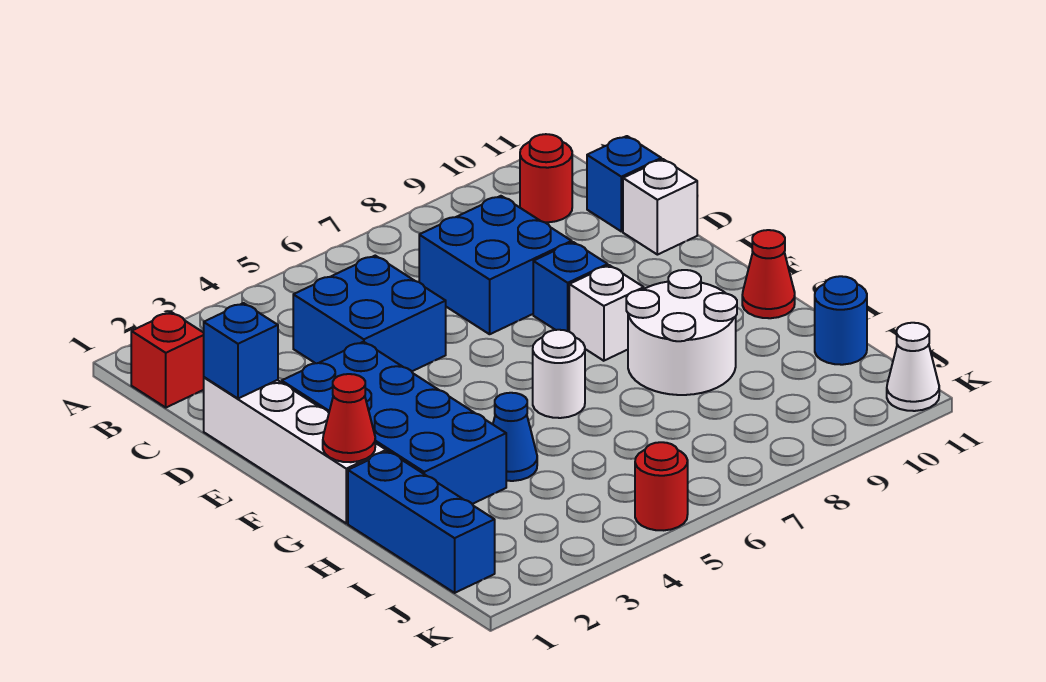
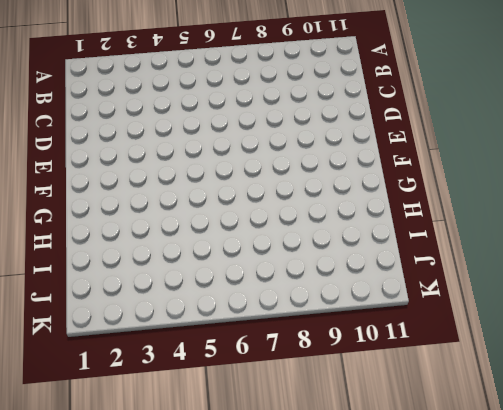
none -> red brick B1 level 1
none -> red round brick B10 level 1
none -> blue brick C4:D5 level 1

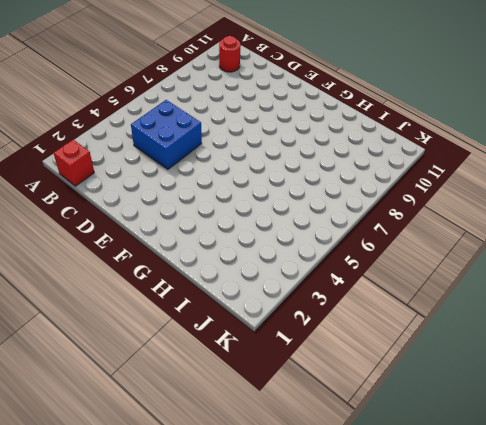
none -> blue brick C7:D8 level 1
none -> blue brick C11 level 1
none -> white brick D1:G1 level 1

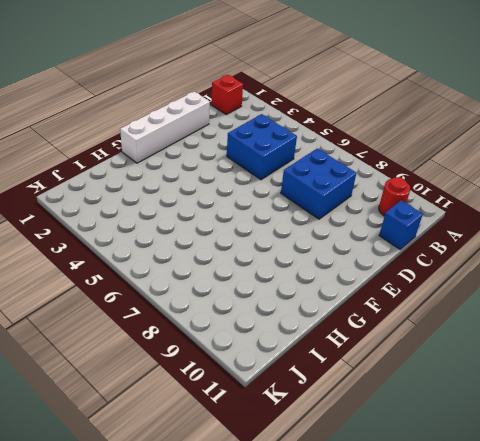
none -> white brick D11 level 1
none -> blue brick E2:H3 level 1
none -> blue brick E8 level 1

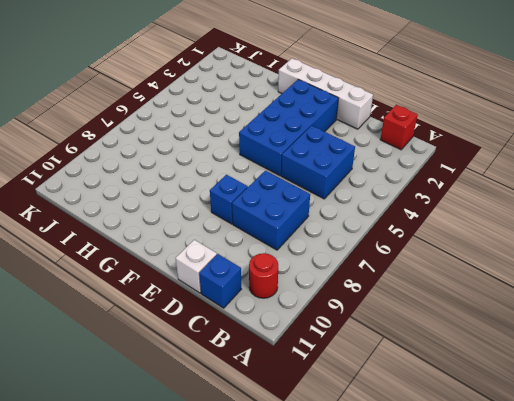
blue brick E2:F5 level 1 -> blue brick E2:H3 level 1
none -> white brick F8 level 1
none -> white round brick G6 level 1
none -> white round brick G8:H9 level 1

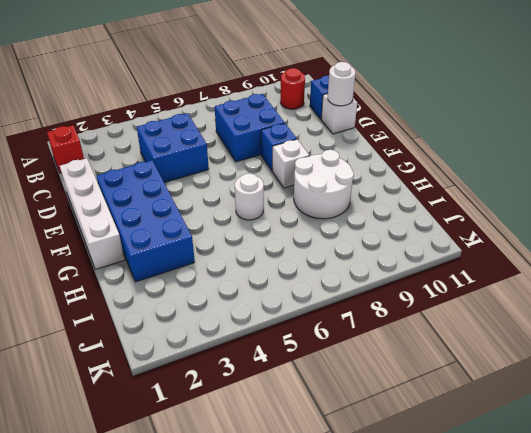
white round brick D11 level 2 -> none
none -> red cone G11 level 1
none -> blue brick H1:J1 level 1
none -> blue cone H4 level 1

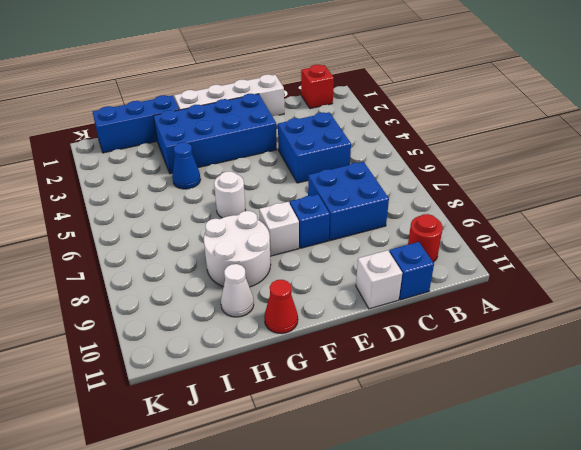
white cone H10 level 1 -> white cone K11 level 1
none -> blue round brick I11 level 1
none -> red round brick K5 level 1
none -> blue brick D1 level 2

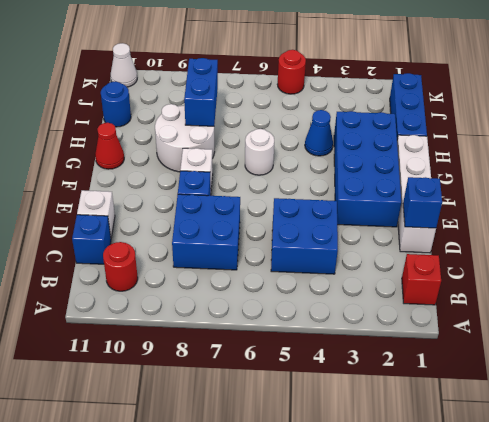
blue brick H8:I8 level 2 -> none
none -> red cone G1 level 2

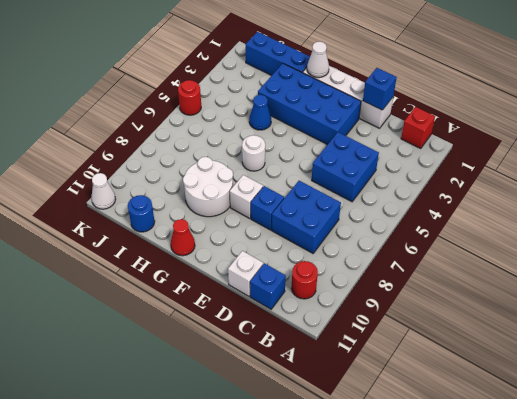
white cone G1 level 2 -> red cone G1 level 2

